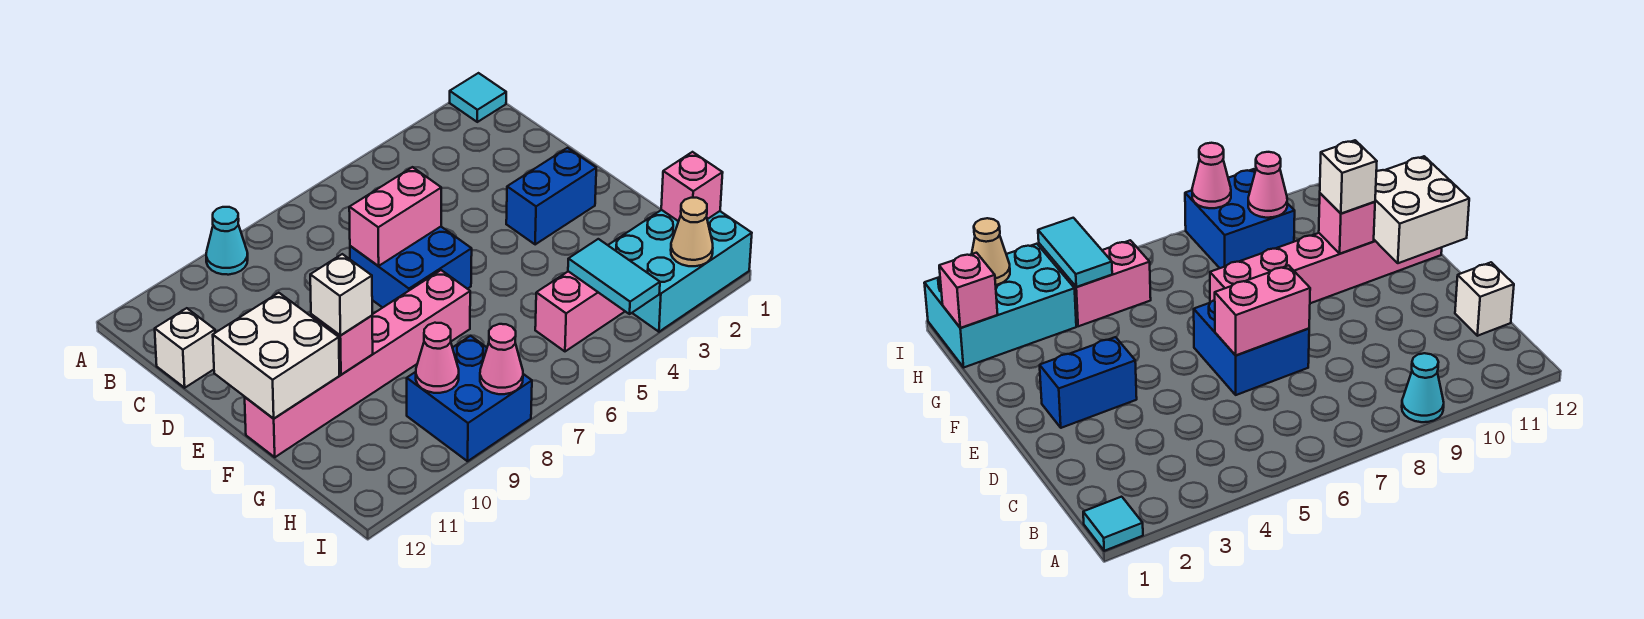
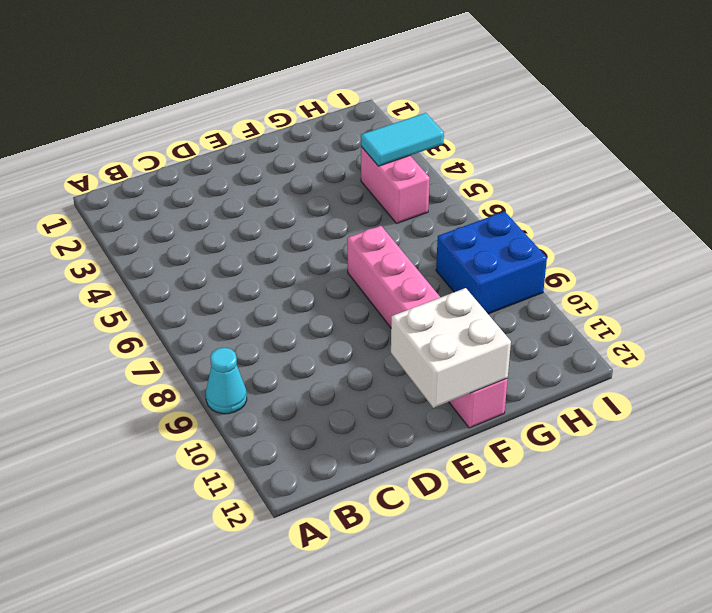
none -> cyan tile A1 level 1
none -> white brick C12 level 1
none -> blue brick D6:E7 level 1

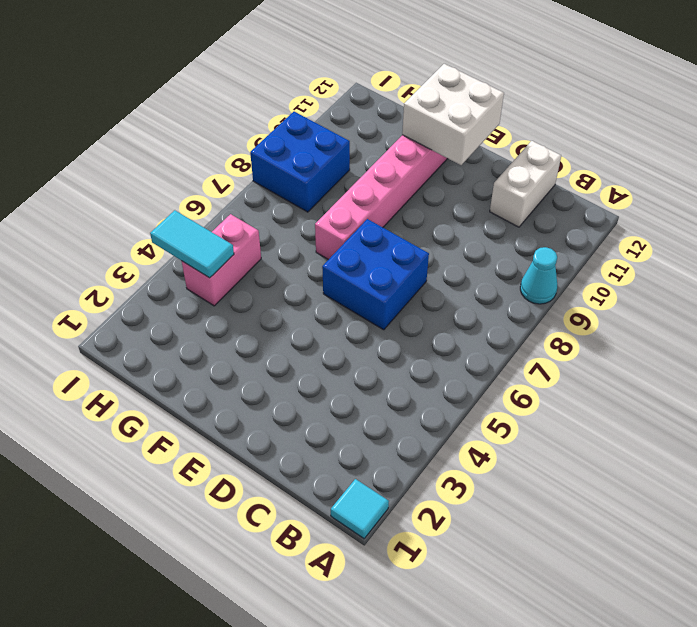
white brick C11:C12 level 1 -> white brick C12 level 1
none -> blue brick E2:E3 level 1
none -> cyan brick H1:I3 level 1
none -> pink brick D6:D7 level 2

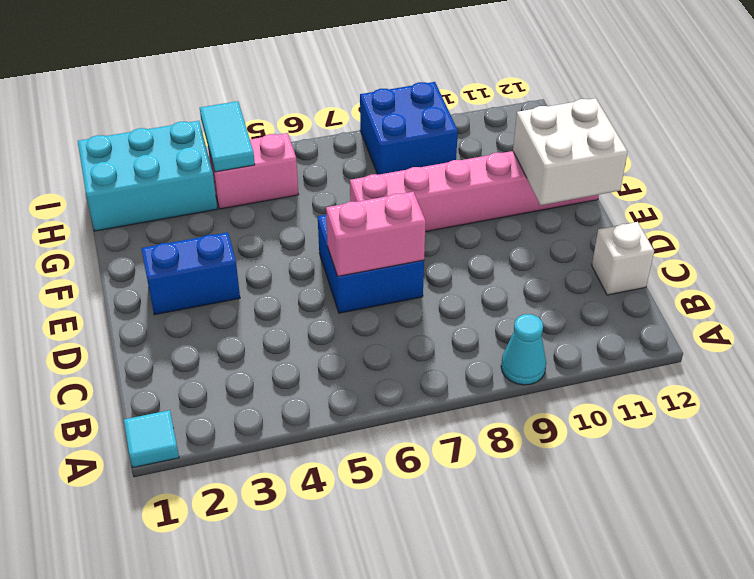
none -> pink brick F10 level 2
none -> pink brick H1 level 2
none -> pink cone H9 level 2

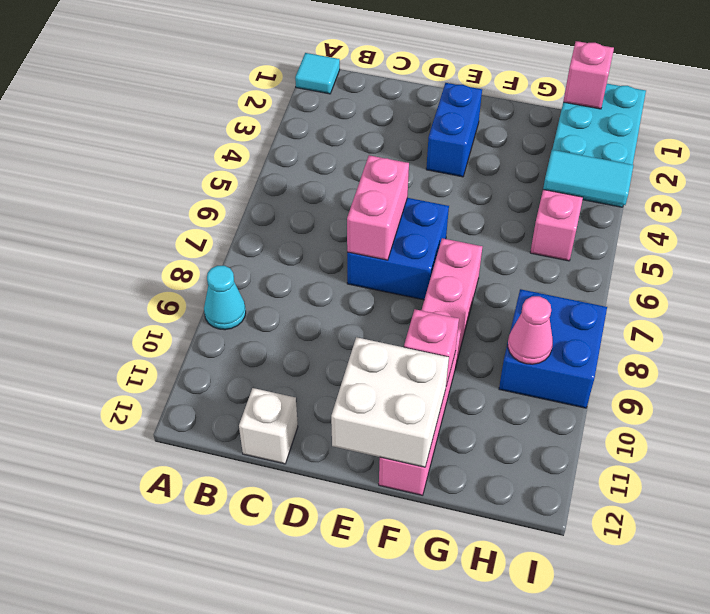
none -> tan cone I2 level 2
none -> pink cone I8 level 2
none -> white brick F10 level 3

